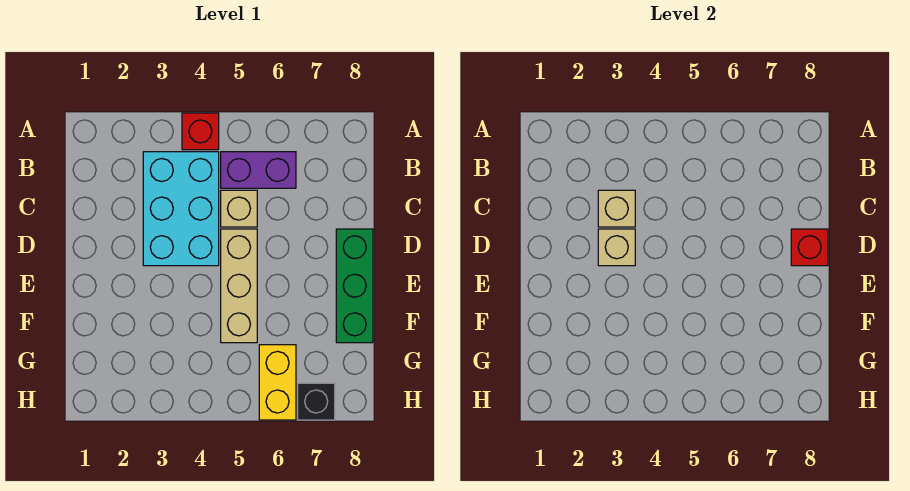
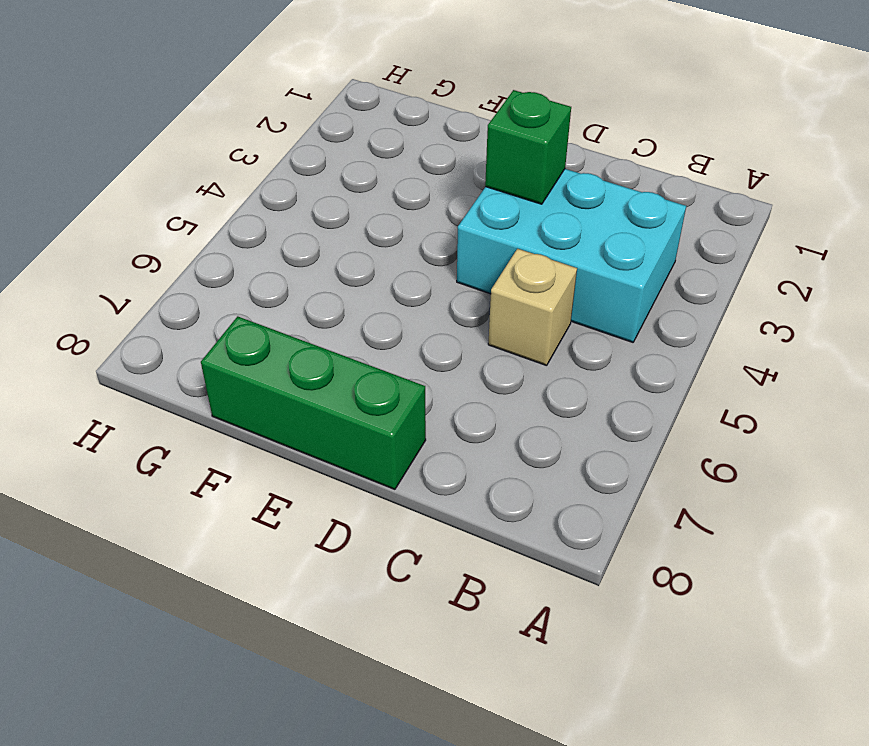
green brick D3 level 2 -> tan brick D3 level 2
none -> red brick A4 level 1
none -> purple brick B5:B6 level 1

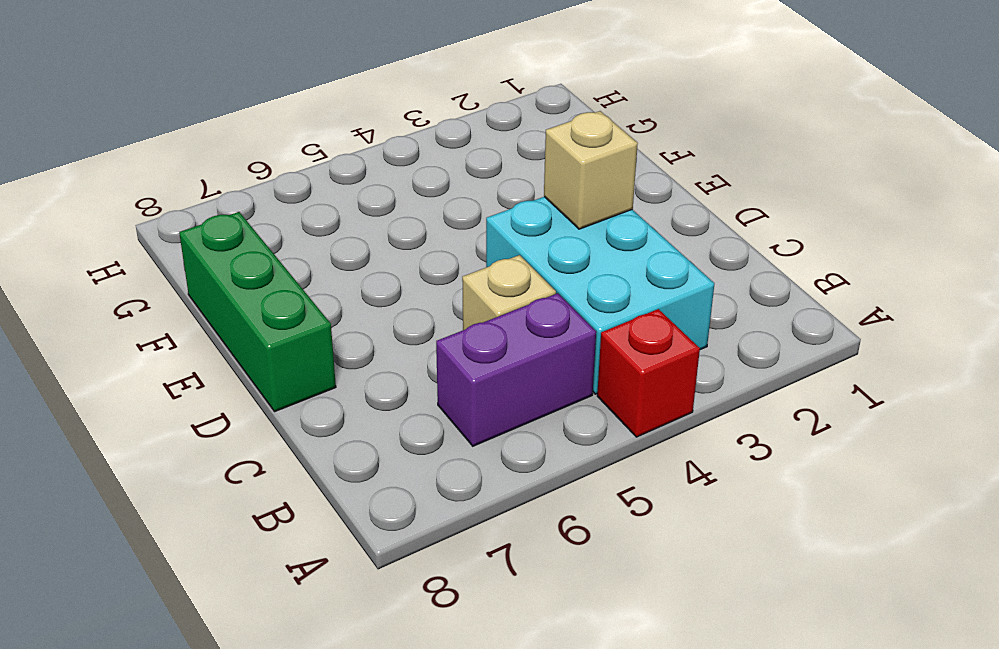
none -> tan brick D5:F5 level 1
none -> yellow brick G6:H6 level 1

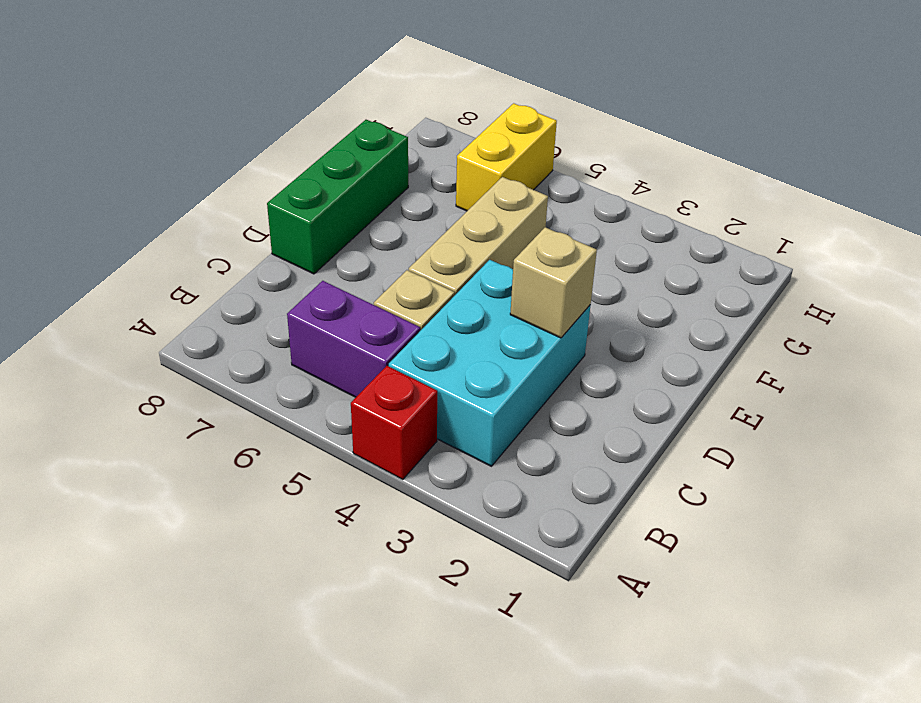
none -> black brick H7 level 1
none -> tan brick C3 level 2

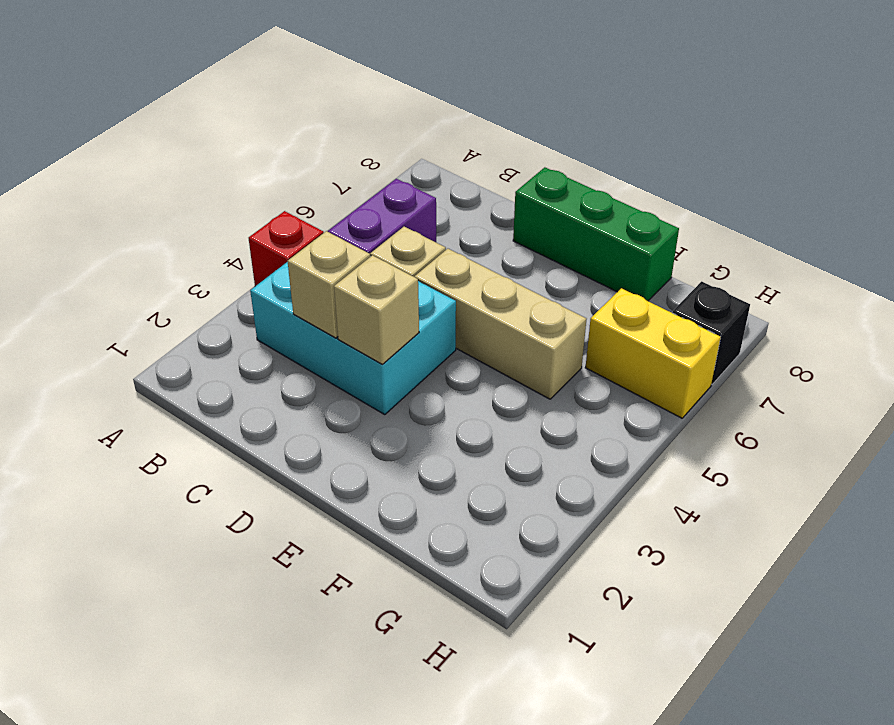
none -> red brick D8 level 2

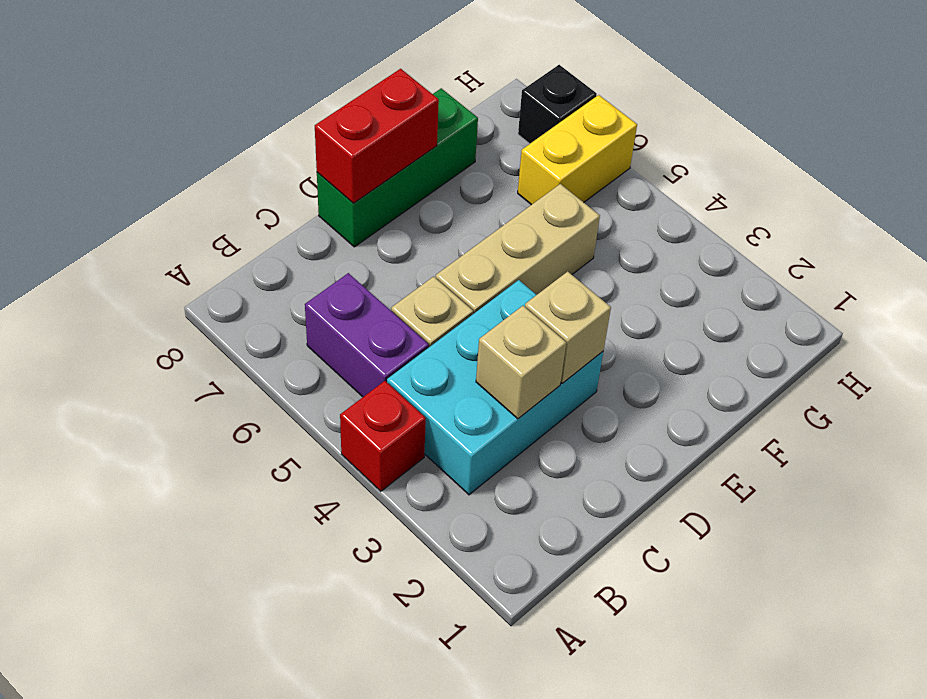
red brick D8:E8 level 2 -> red brick D8 level 2

